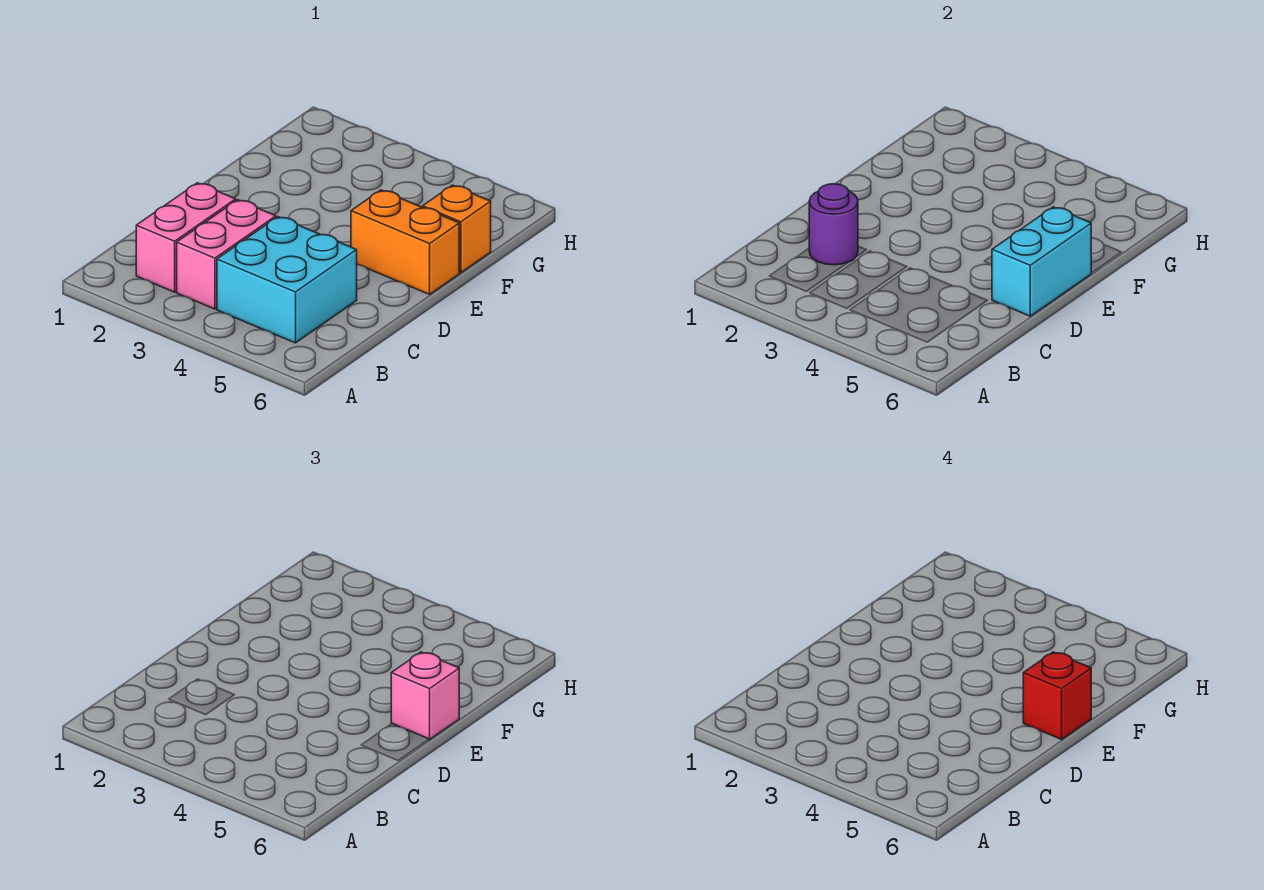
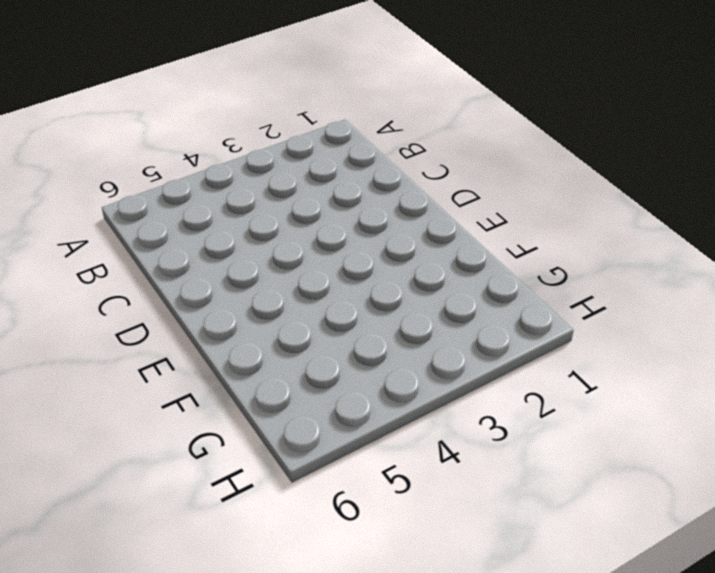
none -> pink brick B2:C2 level 1
none -> pink brick B3:C3 level 1

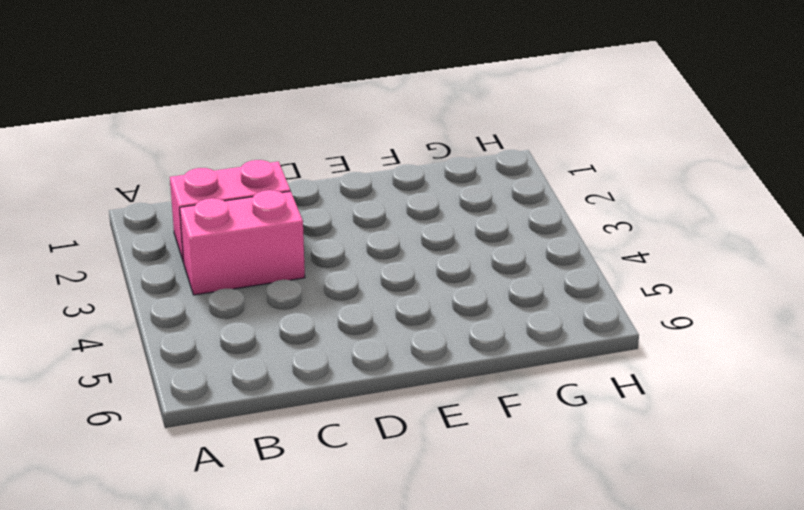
none -> cyan brick B4:C5 level 1
none -> orange brick E5:E6 level 1

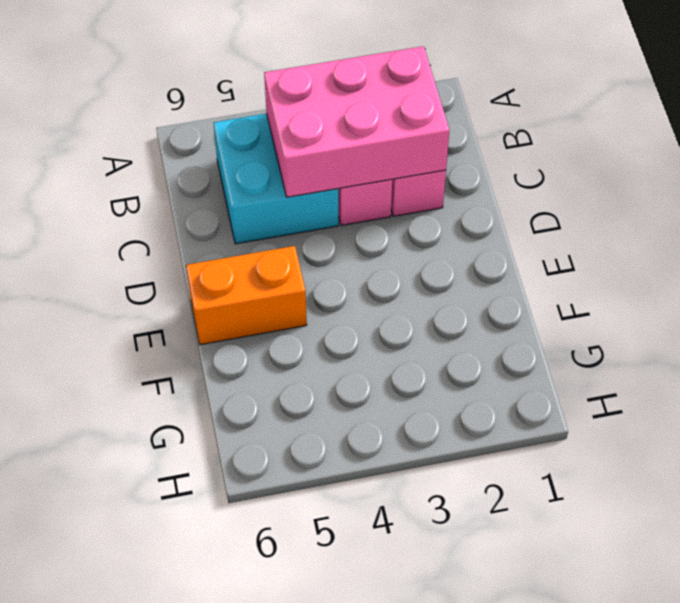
pink brick B2:C4 level 2 -> purple round brick C2 level 2
none -> orange brick F6 level 1
none -> cyan brick D6:E6 level 2

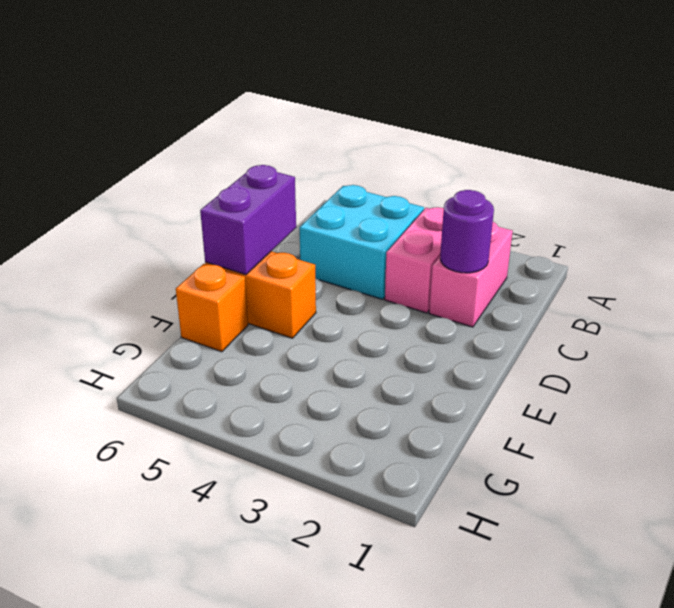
purple brick D6:E6 level 2 -> cyan brick D6:E6 level 2
none -> pink brick E6 level 3
none -> red brick E6 level 4

